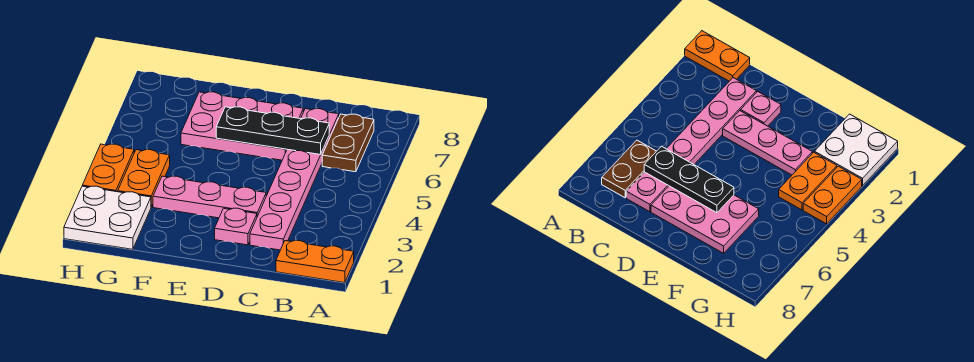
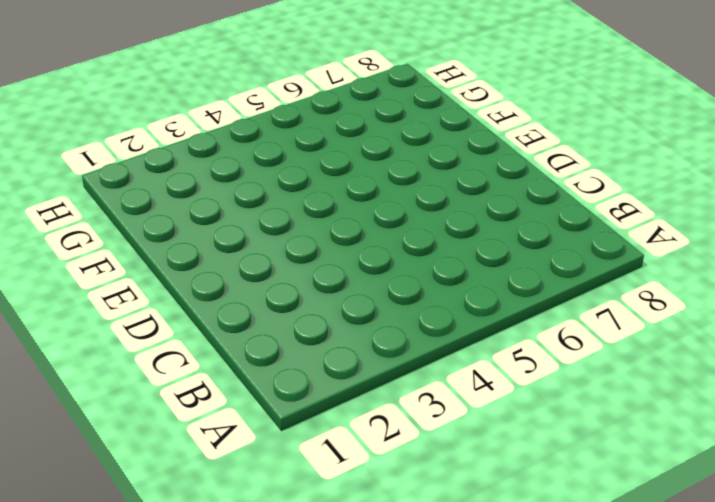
none -> orange plate A1:B1 level 1
none -> brown plate B6:B7 level 1

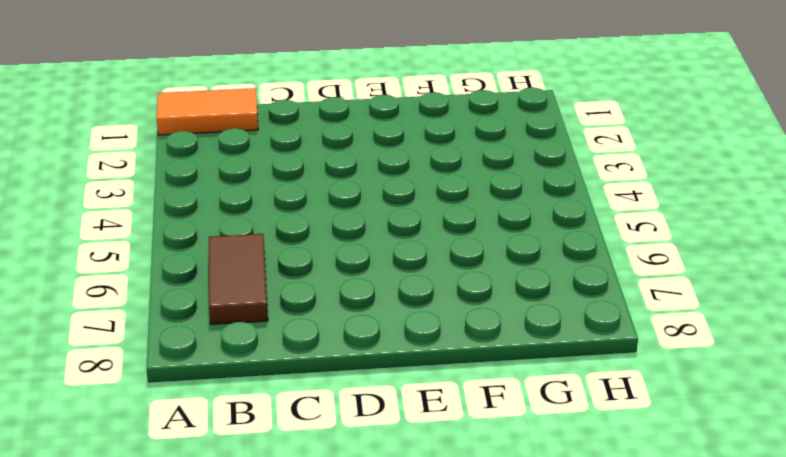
orange tile A1:B1 level 1 -> orange plate A1:B1 level 1
brown tile B6:B7 level 1 -> brown plate B6:B7 level 1
none -> pink plate C2:C7 level 1
none -> pink plate D2 level 1

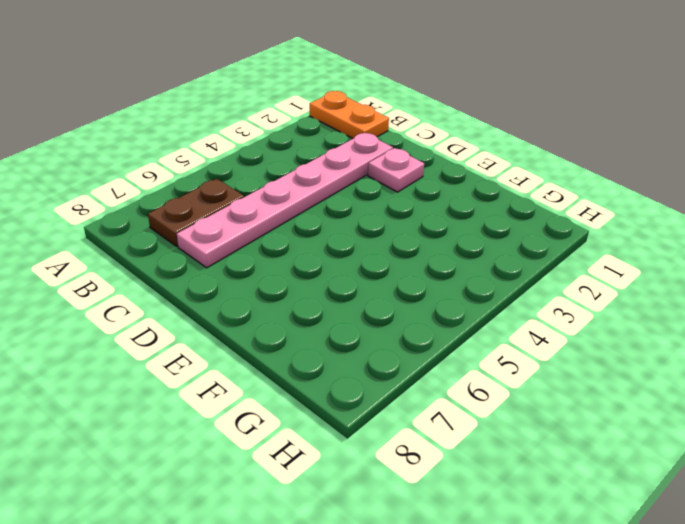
none -> pink plate D3:F3 level 1
none -> pink plate D6:F7 level 1

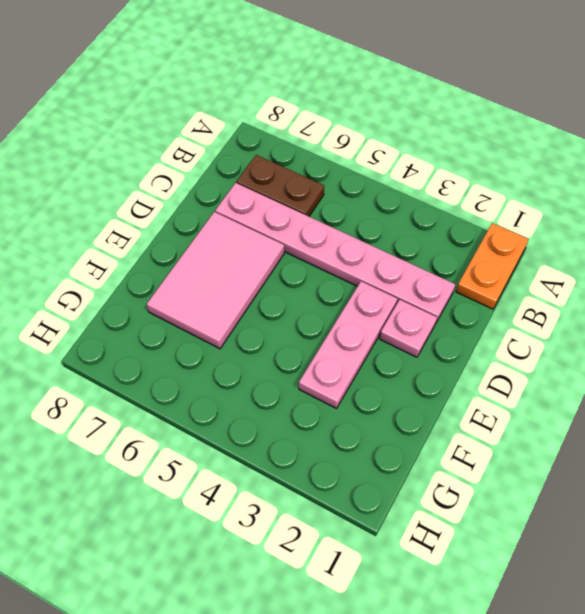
pink tile D6:F7 level 1 -> pink plate D6:F7 level 1
none -> white plate G1:H2 level 1
none -> orange plate G3:G4 level 1

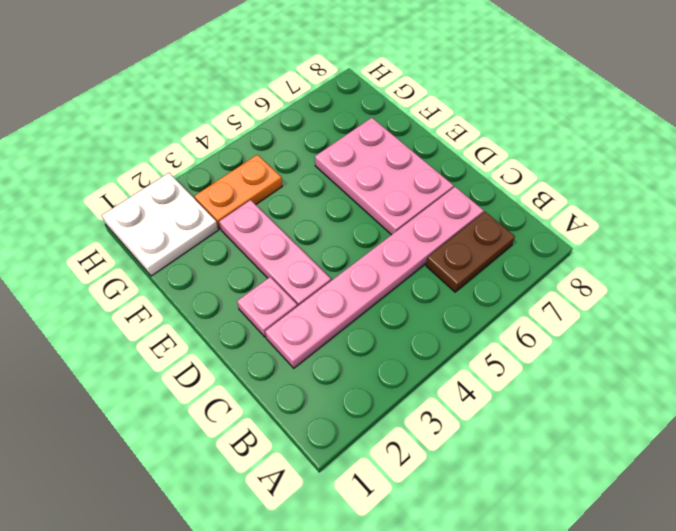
none -> orange plate A1:B1 level 1
none -> orange plate H3:H4 level 1

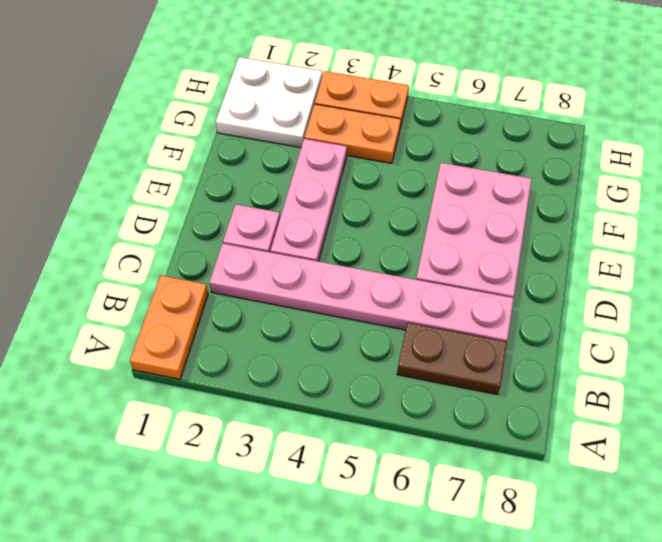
none -> black plate C6:E6 level 2

